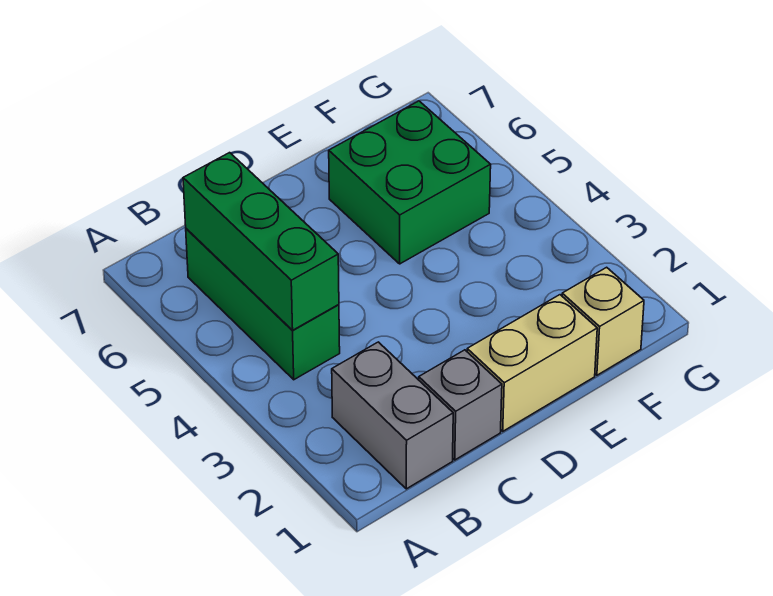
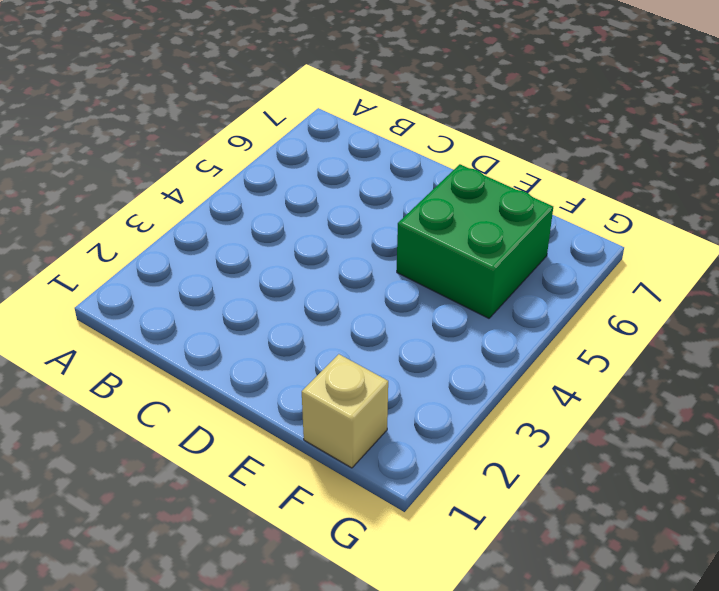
none -> grey brick B1:B2 level 1
none -> green brick B4:B6 level 1

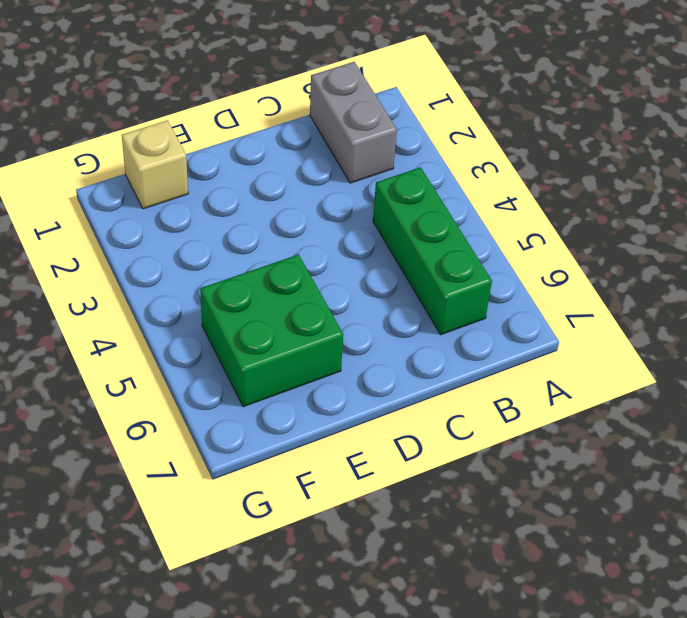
none -> grey brick C1 level 1
none -> tan brick D1:E1 level 1

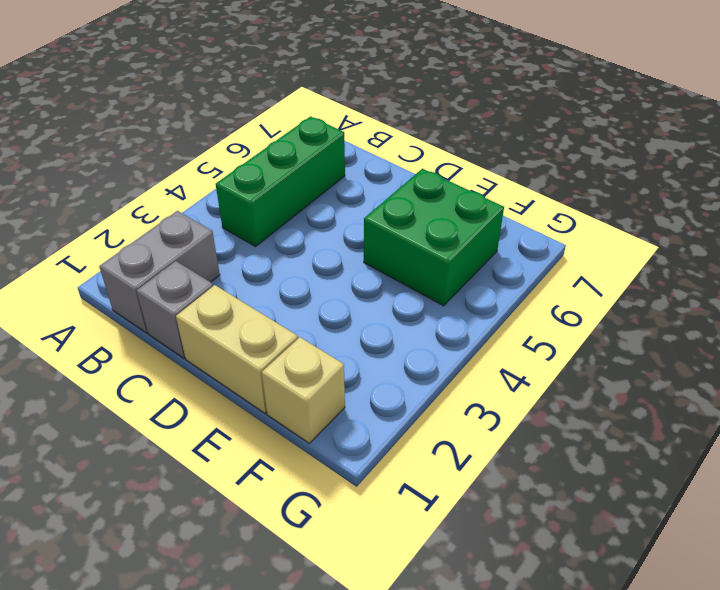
none -> green brick B4:B6 level 2

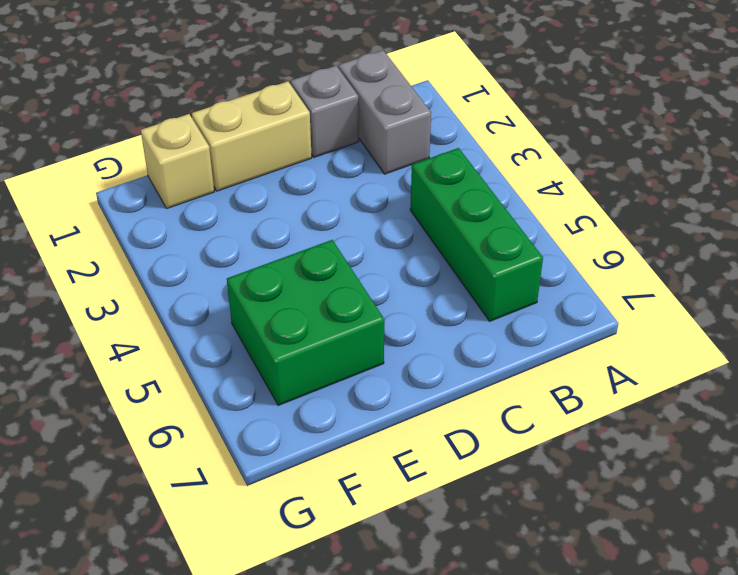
none -> green brick B4:B6 level 2

